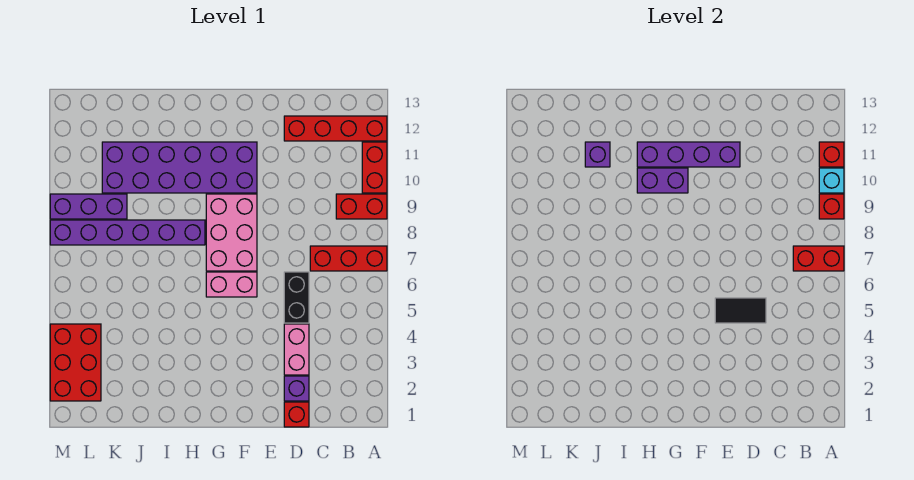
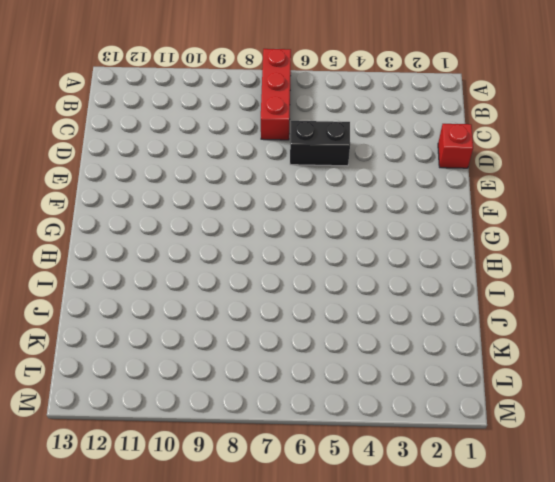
none -> red brick A9:B9 level 1
none -> red brick A10:A11 level 1
none -> red brick A12:D12 level 1

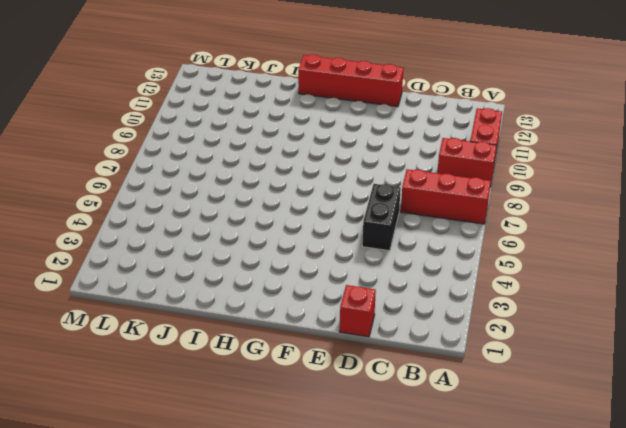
red brick E13:H13 level 1 -> red brick A12:D12 level 1
none -> purple brick D2 level 1
none -> pink brick D3:D4 level 1
none -> pink brick F6:G6 level 1

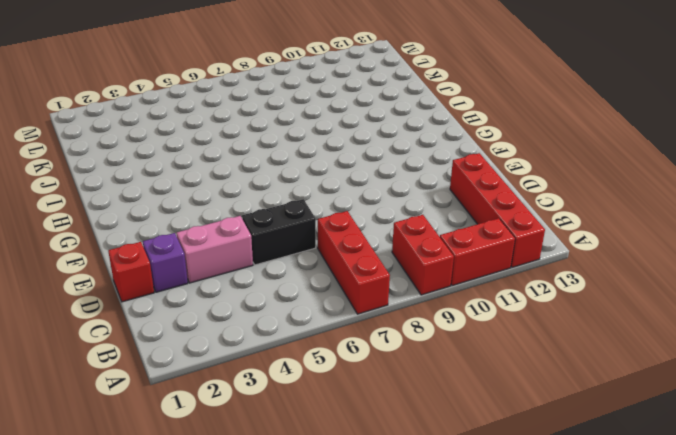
none -> pink brick F6:G6 level 1
none -> pink brick F7:G9 level 1
none -> purple brick F10:K11 level 1

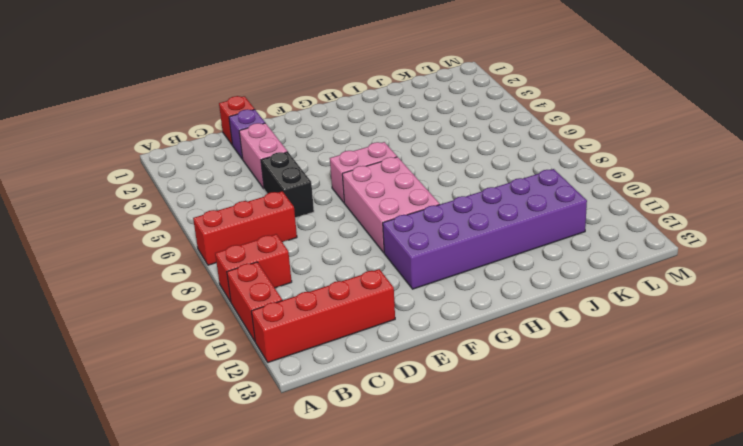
none -> purple brick H8:M8 level 1
none -> purple brick K9:M9 level 1
none -> red brick L2:M4 level 1

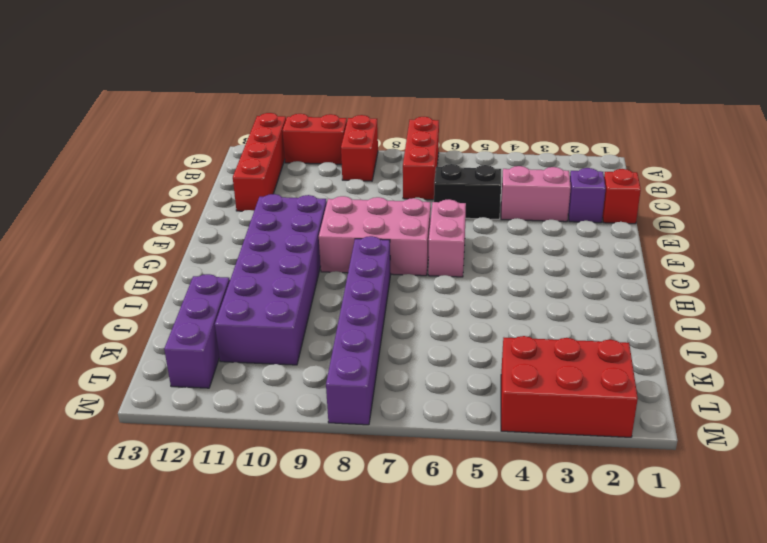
purple brick J12:L12 level 1 -> purple brick K9:M9 level 1
none -> red brick A7:B7 level 2
none -> red brick A9 level 2
none -> cyan brick A10 level 2

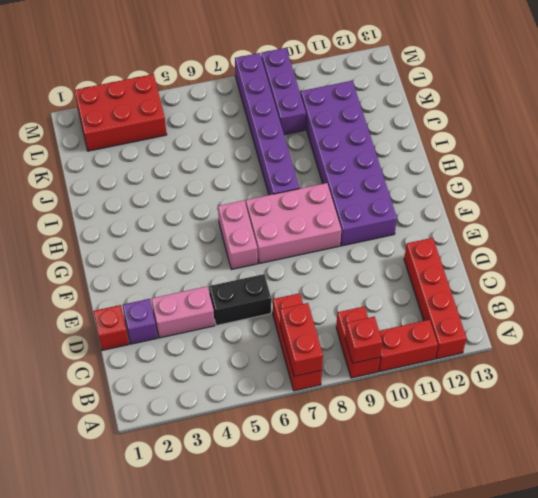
none -> cyan brick A10 level 2
none -> red brick A11 level 2
none -> black tile D5:E5 level 2

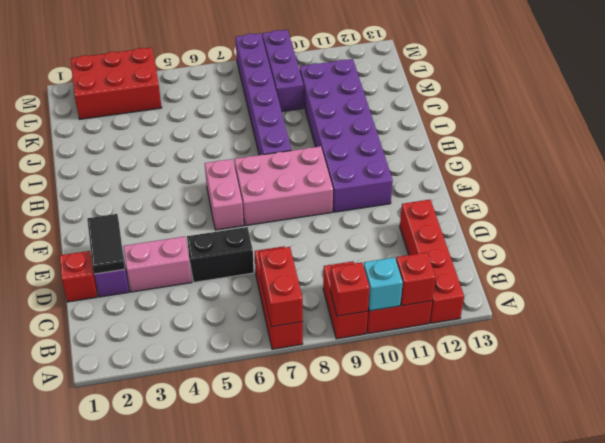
black tile D2:E2 level 2 -> black tile D5:E5 level 2
none -> purple brick E11:H11 level 2
none -> purple brick G10:H10 level 2
none -> purple brick J11 level 2

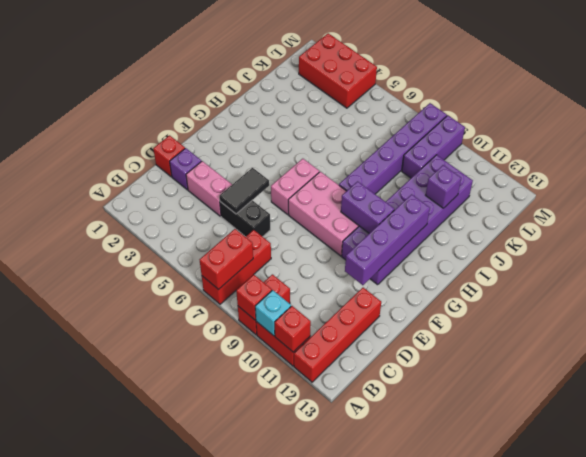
purple brick G9:G10 level 2 -> purple brick G10:H10 level 2

